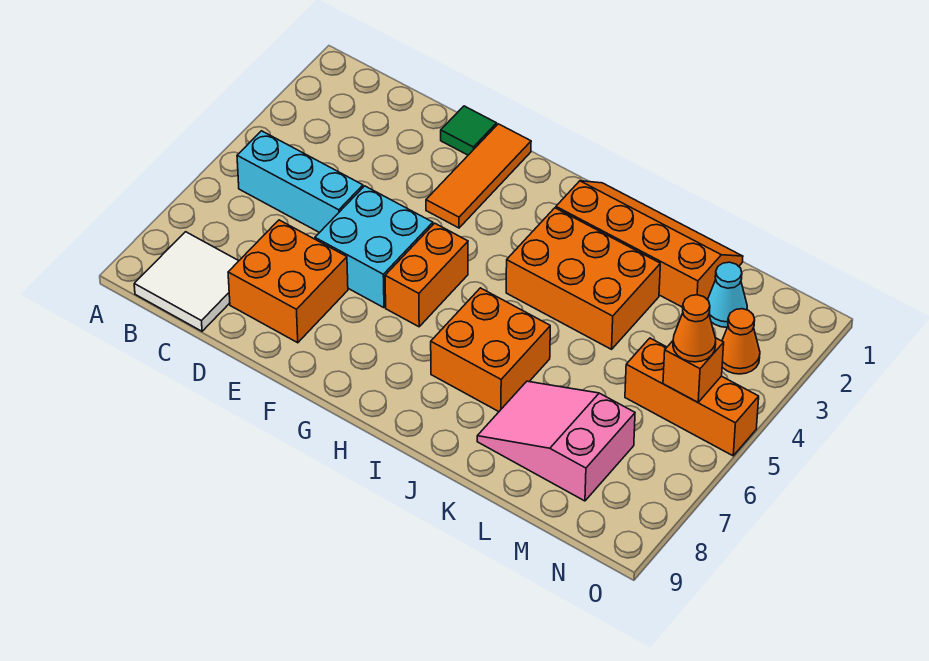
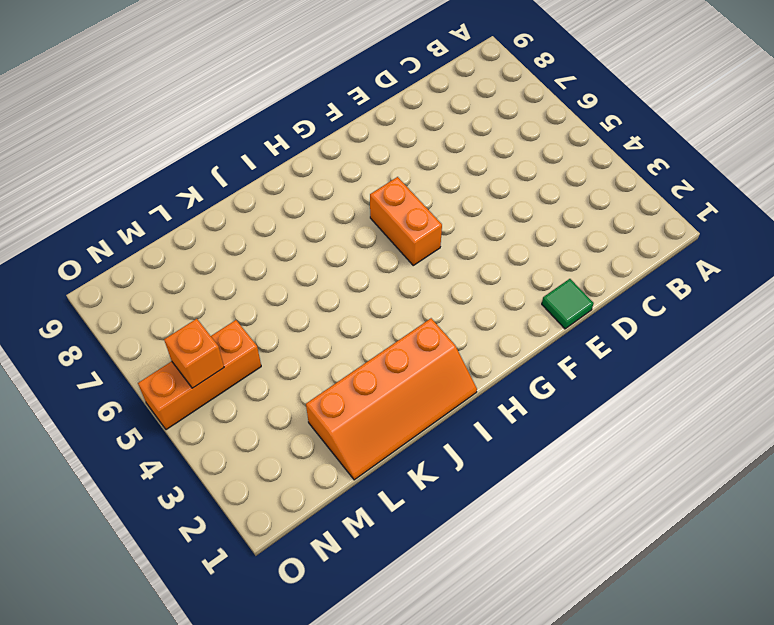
none -> cyan brick B5:D5 level 1
none -> white tile B8:C9 level 1
none -> orange brick D7:E8 level 1

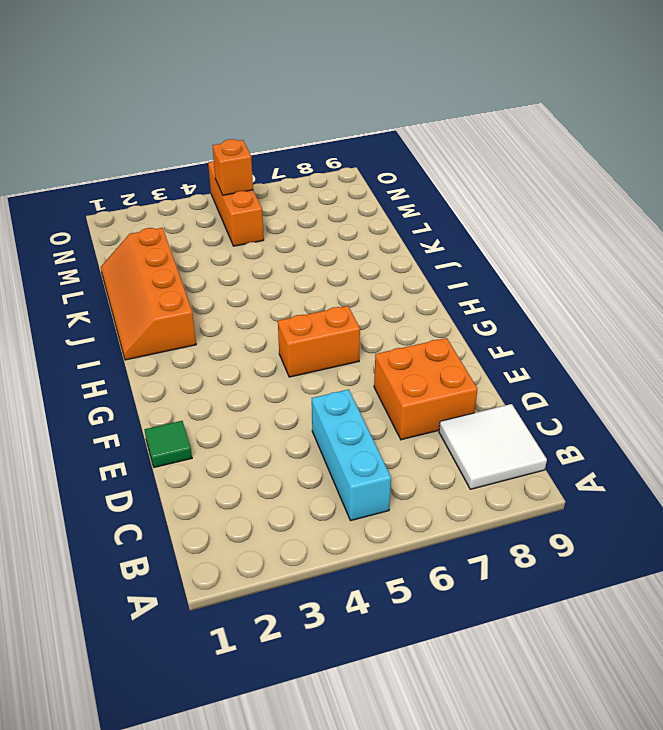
none -> cyan brick E5:F6 level 1
none -> orange tile F1:F3 level 1
none -> orange brick I3:K4 level 1

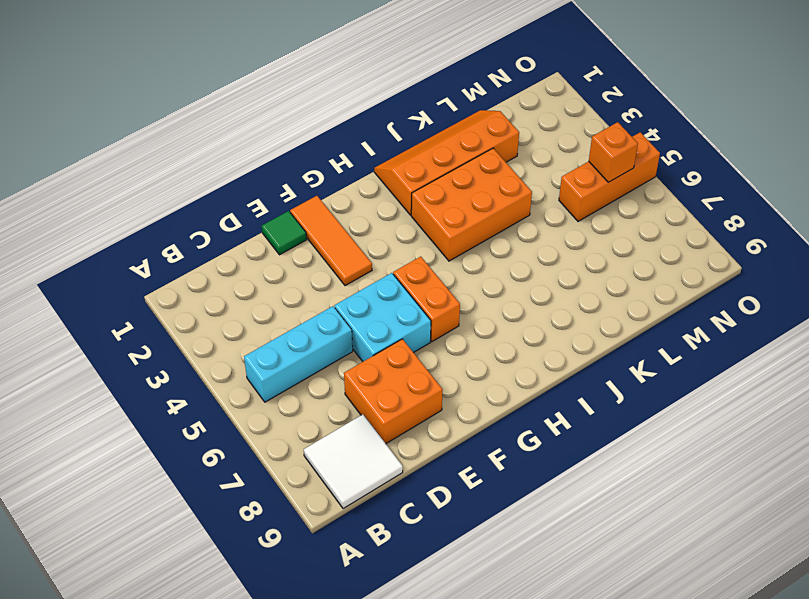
none -> orange brick I6:J7 level 1
none -> pink slope K7:M8 level 1 top M
none -> cyan cone M2 level 1

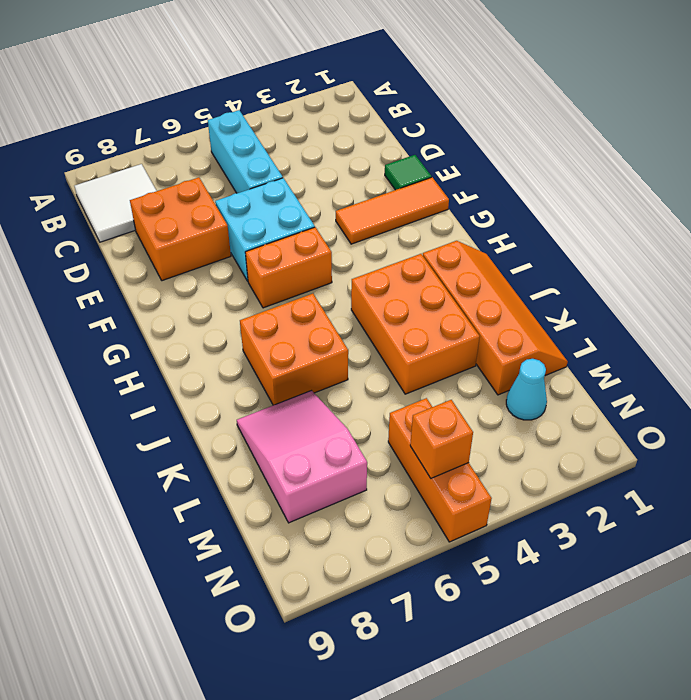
none -> orange cone N3 level 1
none -> orange cone N5 level 3

